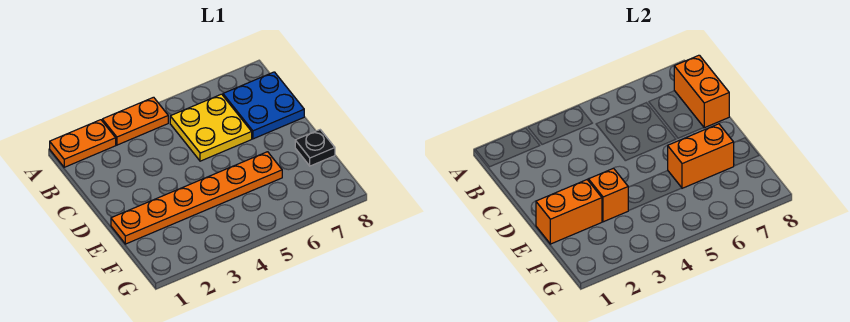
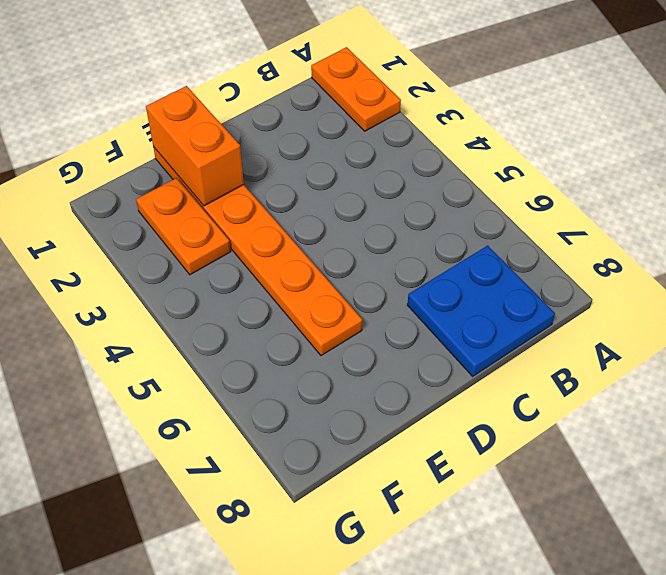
orange plate F2:F3 level 1 -> orange plate A3:A4 level 1
none -> yellow plate B5:C6 level 1
none -> black plate E8 level 1

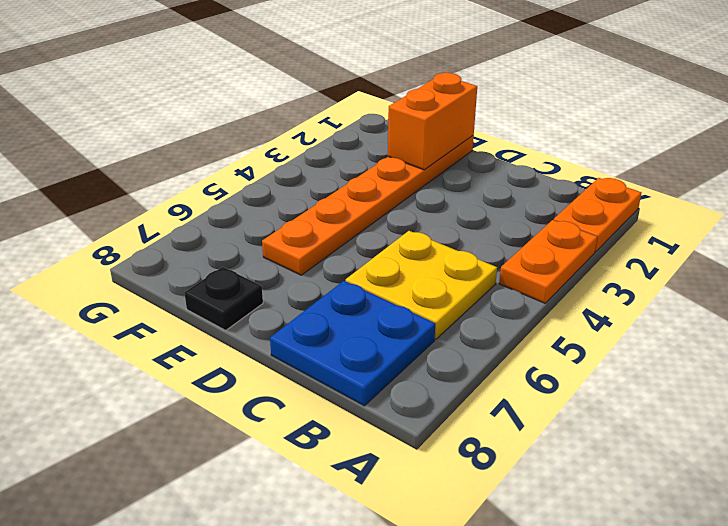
none -> orange brick B8:C8 level 2
none -> orange brick E3 level 2

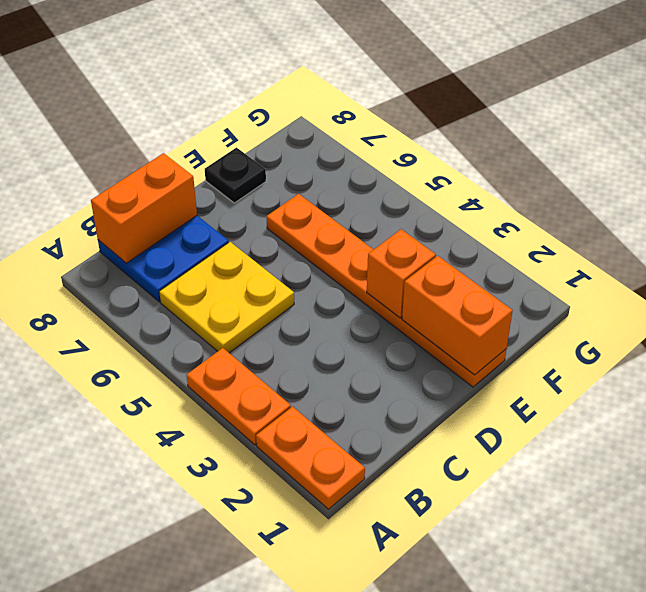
none -> orange brick E6:E7 level 2

